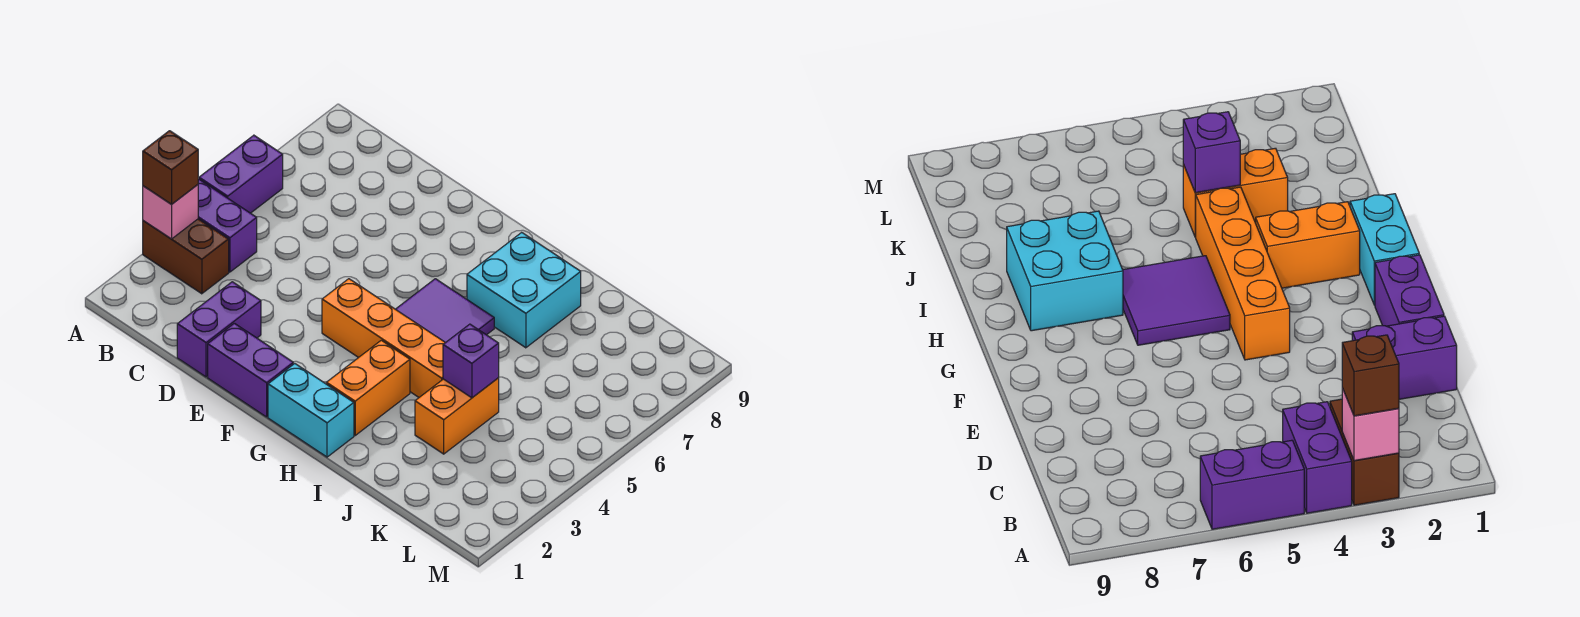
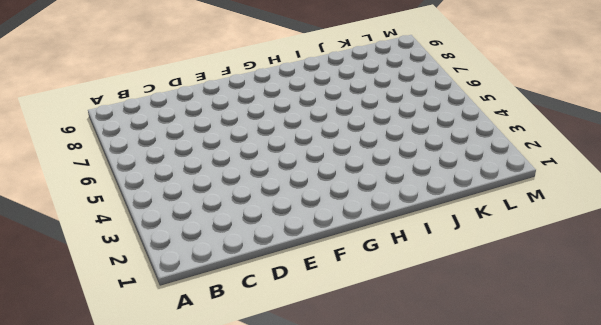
none -> brown brick A3:B3 level 1
none -> purple brick A4:B4 level 1
none -> purple brick A5:A6 level 1

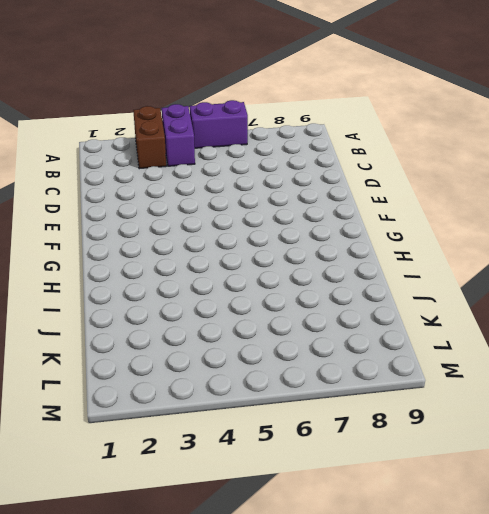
none -> purple brick D1:D2 level 1
none -> purple brick E1:F1 level 1
none -> orange brick F4:I4 level 1

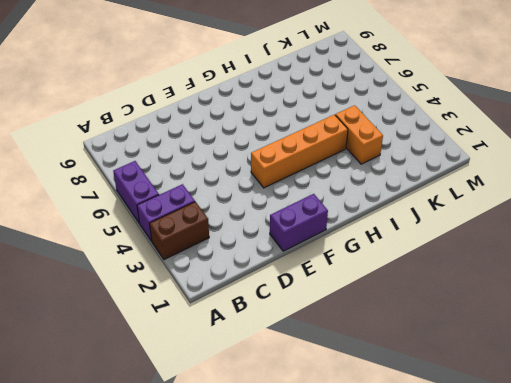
none -> purple brick D1:D2 level 1
none -> cyan brick G1:H1 level 1
none -> purple tile G5:H6 level 1

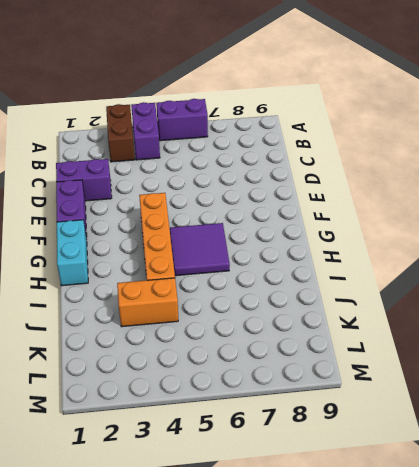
none -> orange brick H2:H3 level 1
none -> cyan brick H7:I8 level 1
none -> pink brick A3 level 2

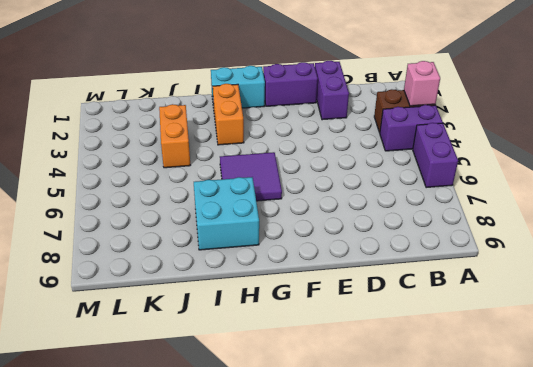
none -> orange brick F4:I4 level 1
none -> purple brick J4 level 2
none -> brown brick A3 level 3

